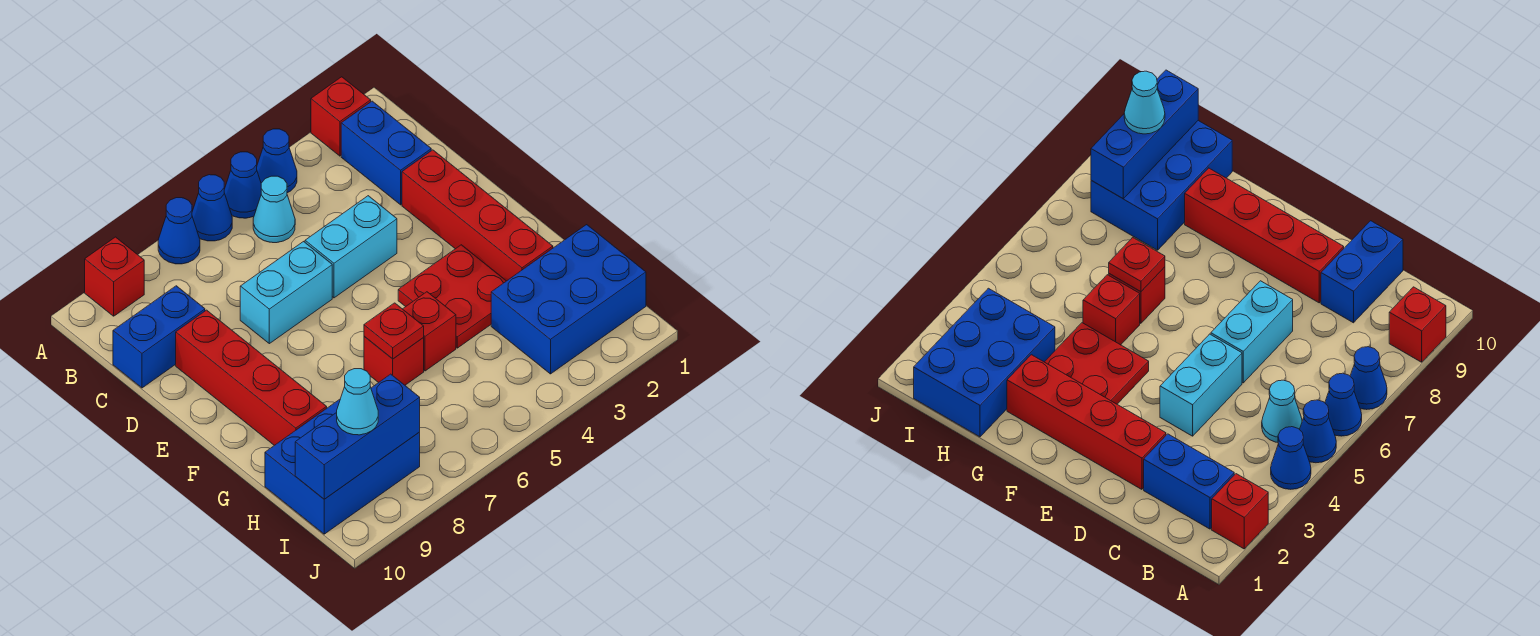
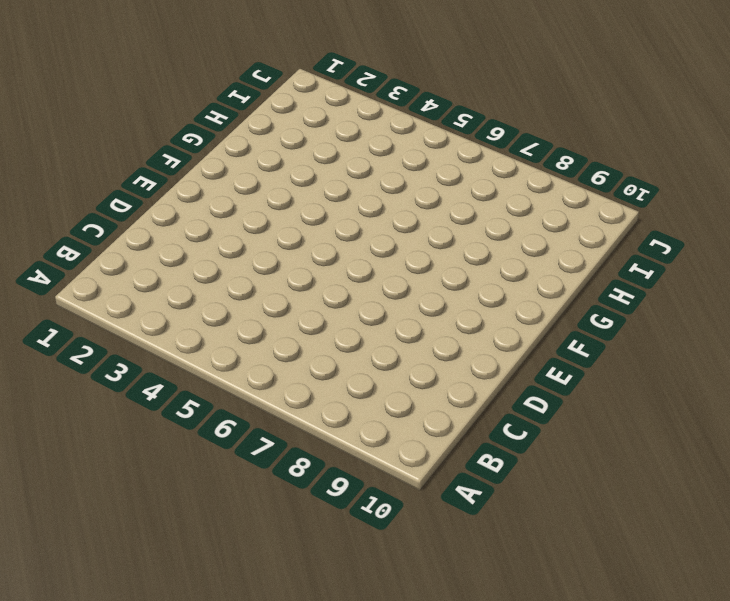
none -> red brick A2 level 1
none -> blue cone A4 level 1
none -> blue cone A5 level 1

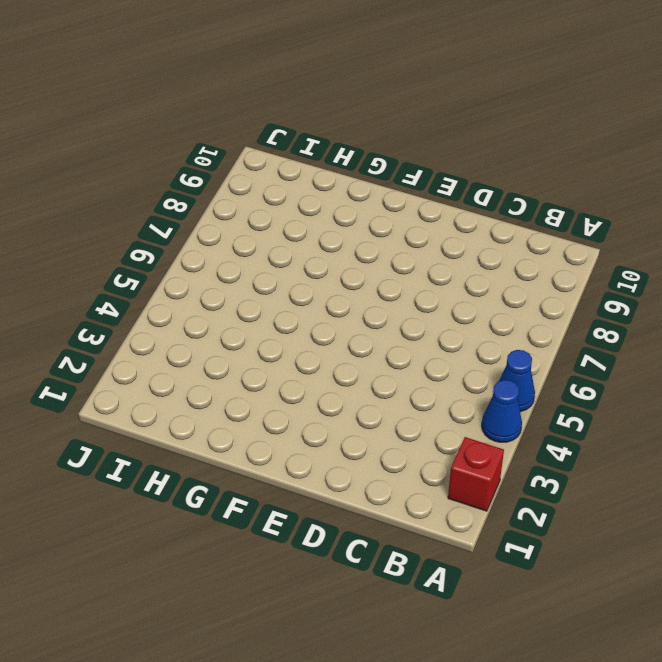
none -> blue cone A6 level 1
none -> blue cone A7 level 1
none -> red brick A9 level 1

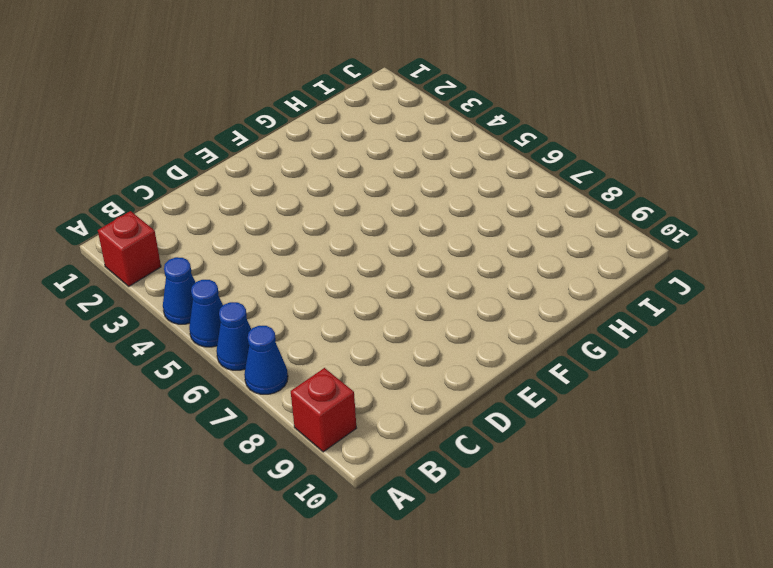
none -> blue brick B2:C2 level 1
none -> cyan cone B5 level 1
none -> blue brick C9:C10 level 1

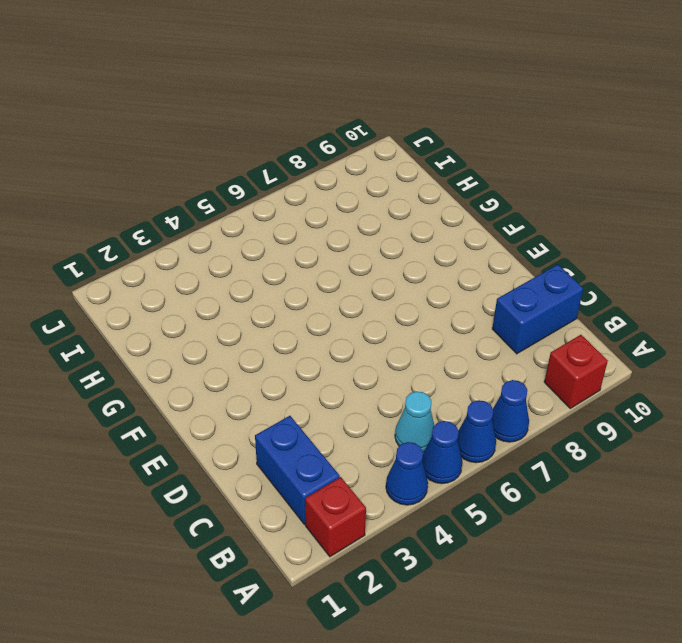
none -> red brick D2:G2 level 1
none -> cyan brick D4:D5 level 1
none -> cyan brick D6:D7 level 1

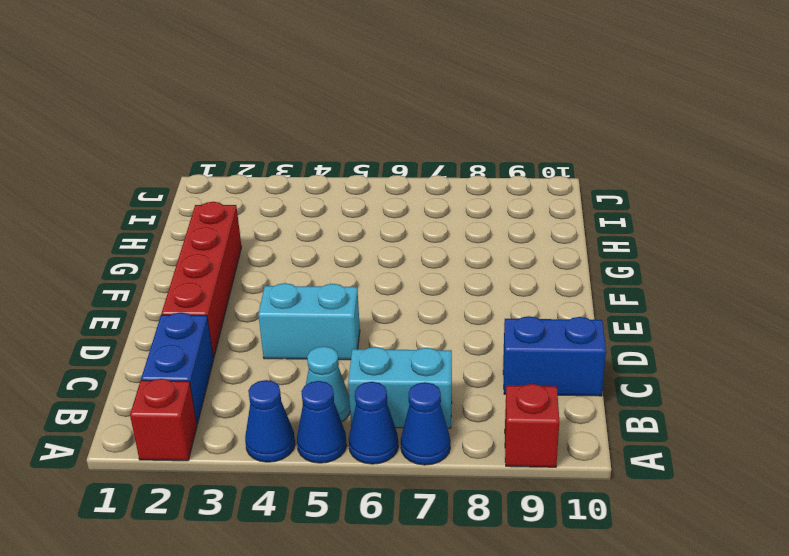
cyan brick B6:B7 level 1 -> cyan brick D6:D7 level 1
none -> red brick D9:G9 level 1
none -> red plate F3:G4 level 1
none -> red brick G5 level 1

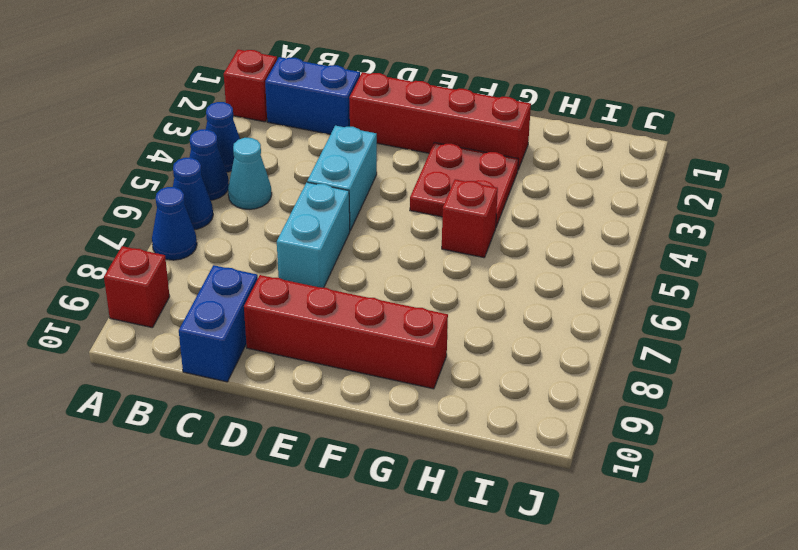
none -> red brick G6 level 1
none -> blue brick H1:I3 level 1
none -> blue brick H8:I10 level 1

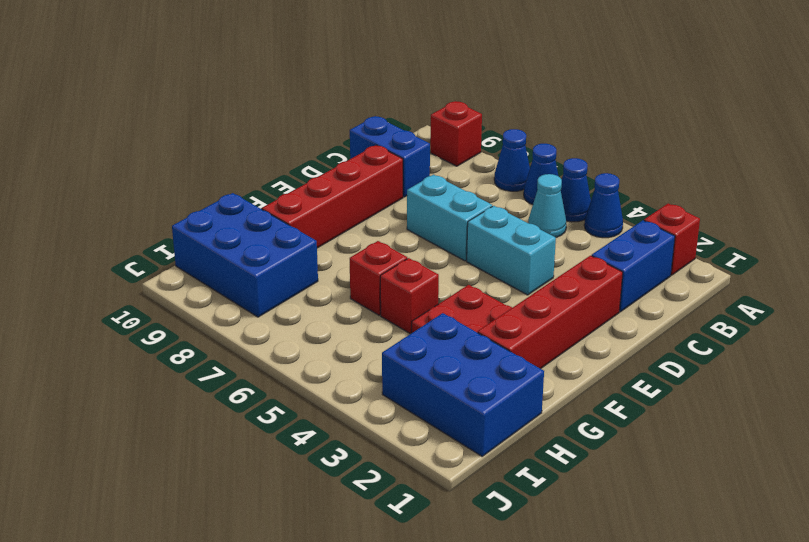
none -> red plate G6 level 2
none -> blue brick I8:I10 level 2
none -> cyan cone I9 level 3

